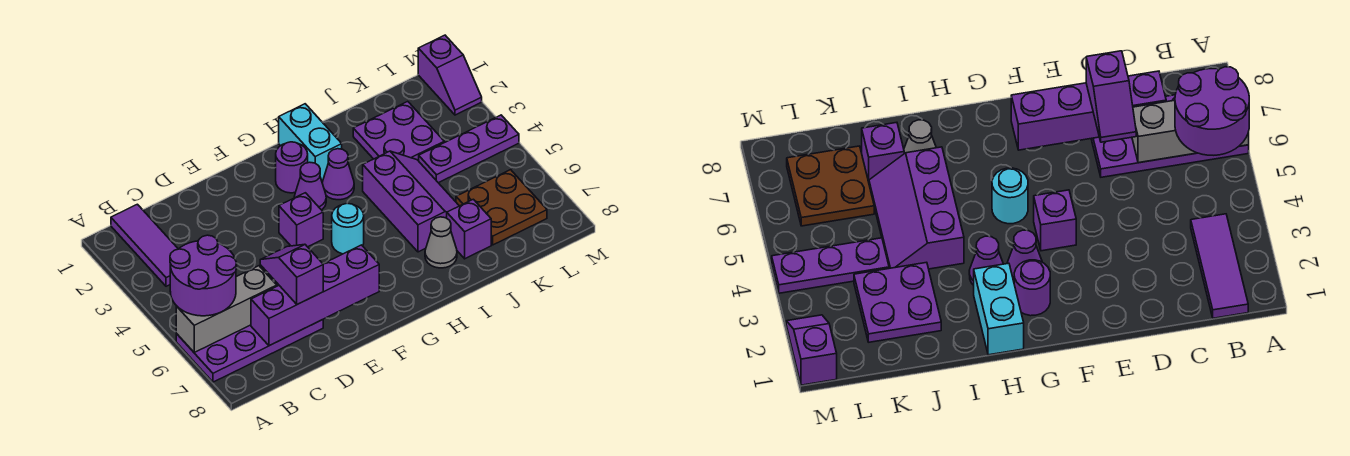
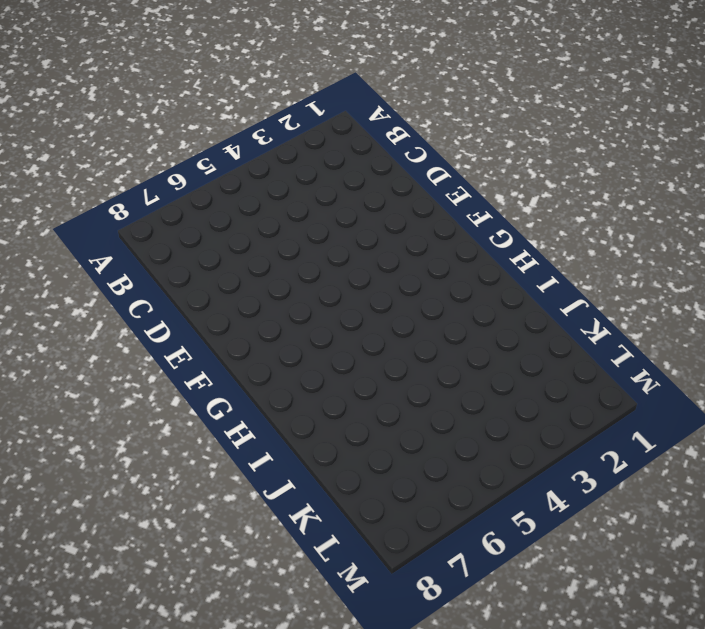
none -> purple plate A6:D7 level 1
none -> purple tile B1:B3 level 1
none -> purple brick F4 level 1

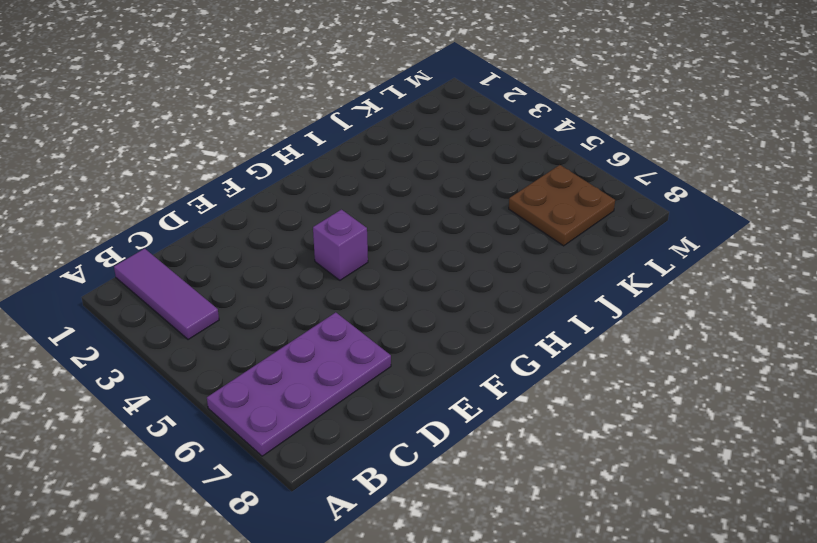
none -> purple round brick G2 level 1
none -> purple cone G3 level 1
none -> cyan round brick G5 level 1

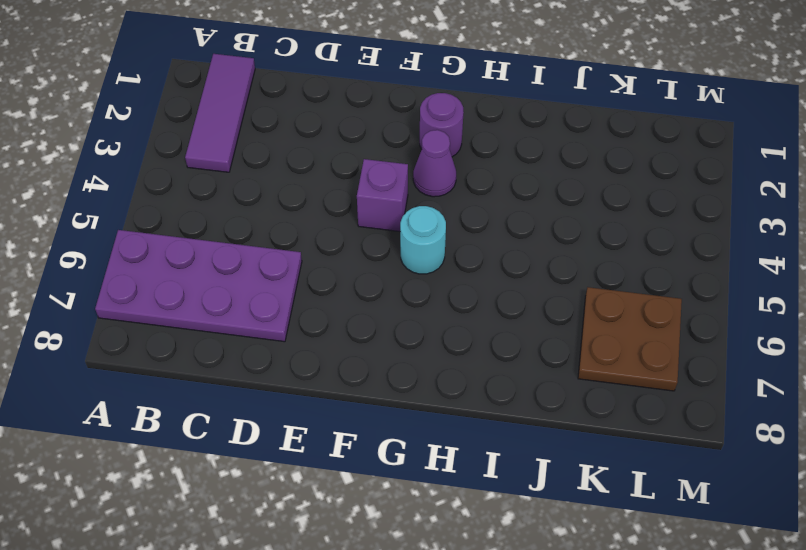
none -> cyan brick H1:H2 level 1
none -> purple cone H3 level 1
none -> purple slope I4:J6 level 1 top I

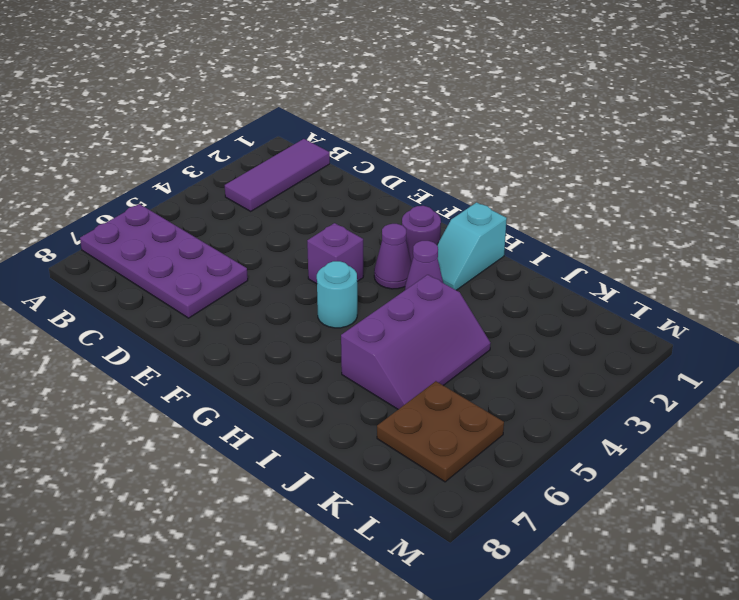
cyan slope H1:H2 level 1 top 1 -> cyan brick H1:H2 level 1
none -> grey cone I7 level 1
none -> purple plate J2:K3 level 1
none -> purple brick J7 level 1

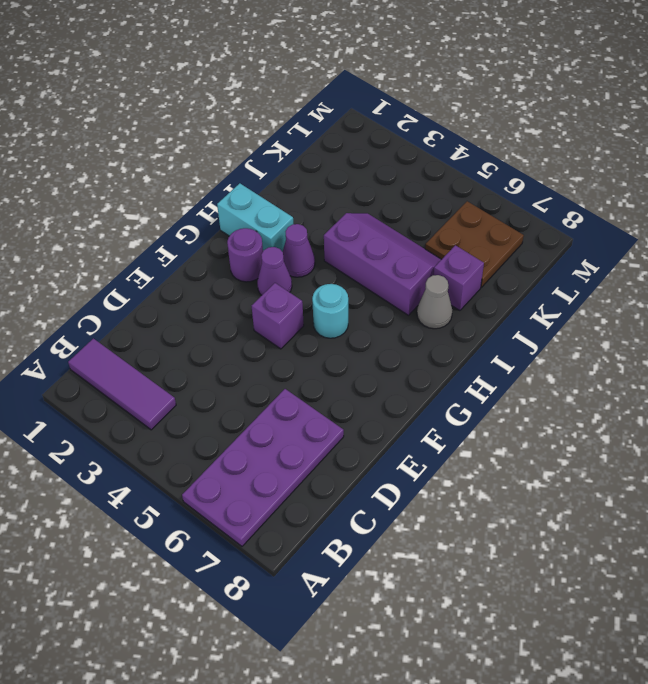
none -> purple plate J2:K3 level 1
none -> purple plate K4:M4 level 1
none -> purple slope M1:M2 level 1 top 1

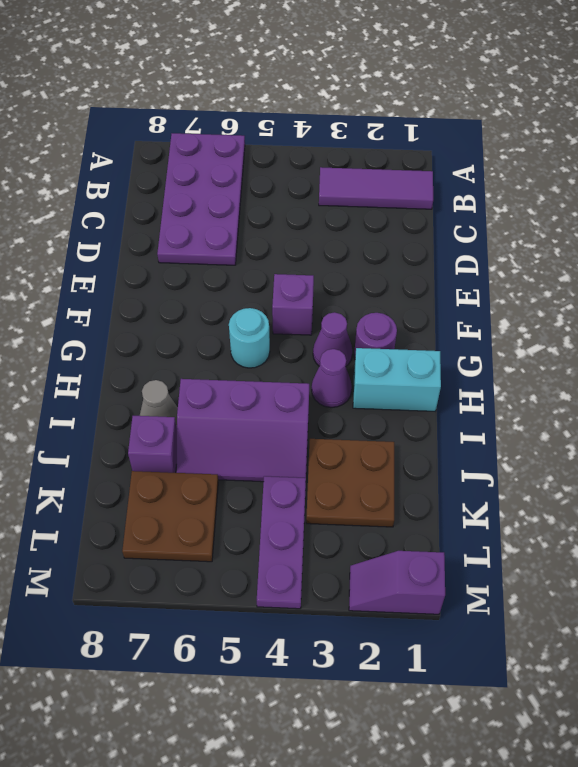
brown plate J2:K3 level 1 -> purple plate J2:K3 level 1
none -> grey brick A6:C6 level 2
none -> purple brick C7:F7 level 2
none -> purple round brick A5:B6 level 3

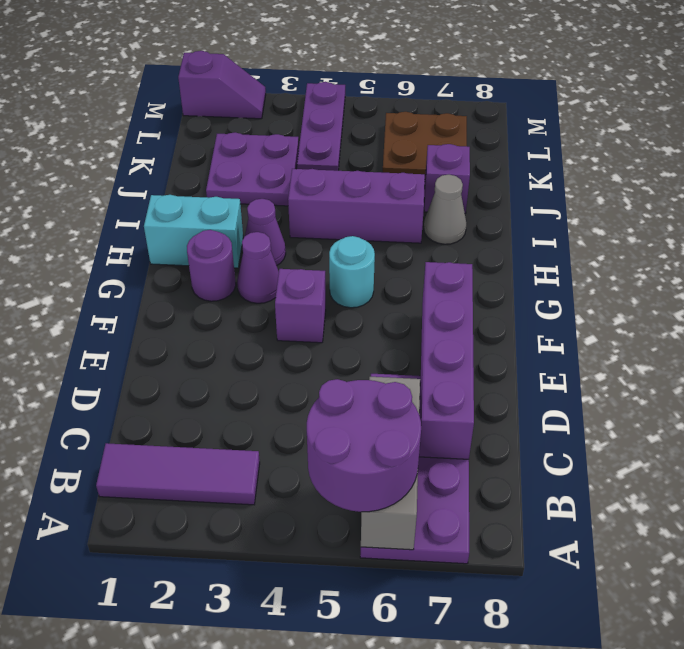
none -> purple slope D6:D7 level 3 top 7

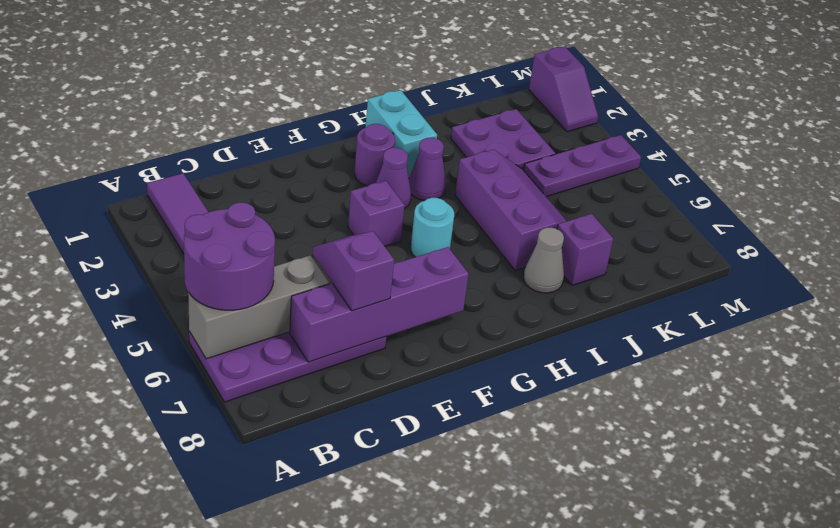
none -> brown plate K6:L7 level 1

